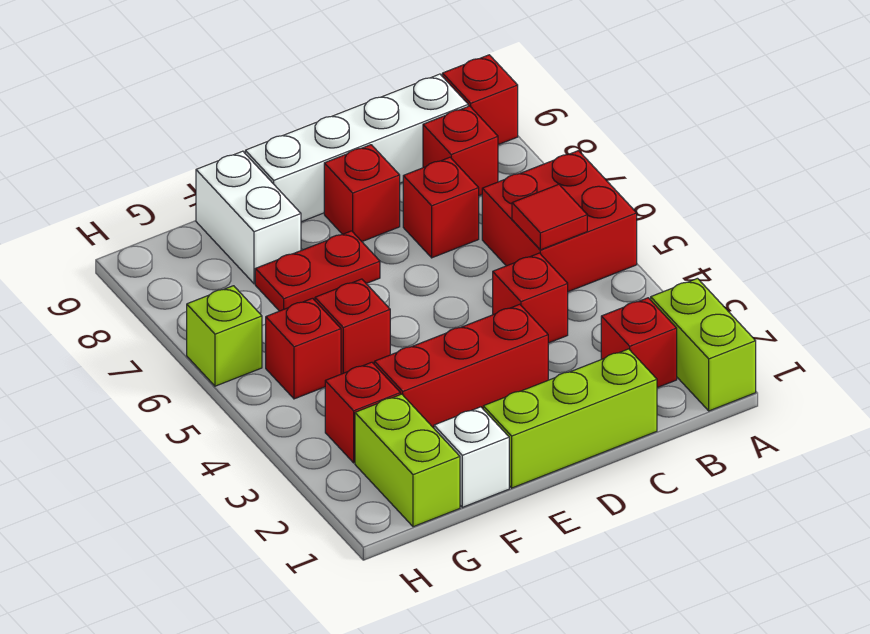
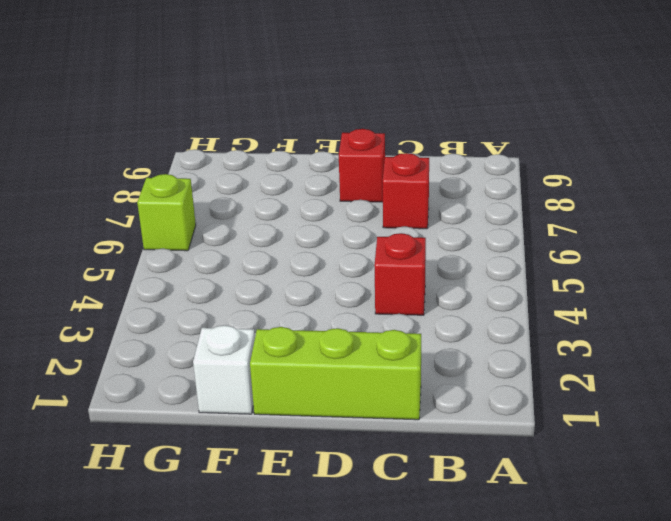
none -> lime brick A1:A2 level 1
none -> red brick A5:B6 level 1
none -> red brick A9 level 1

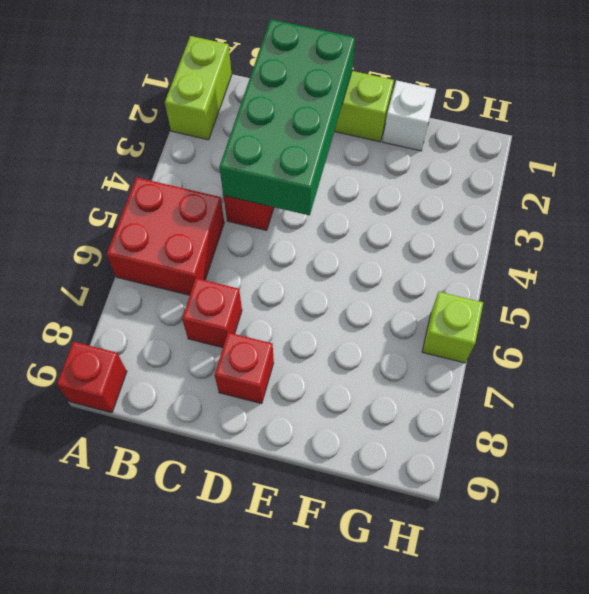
green brick C1:D4 level 2 -> none
none -> red brick B2 level 1
none -> red brick B8 level 1
none -> white brick B9:E9 level 1

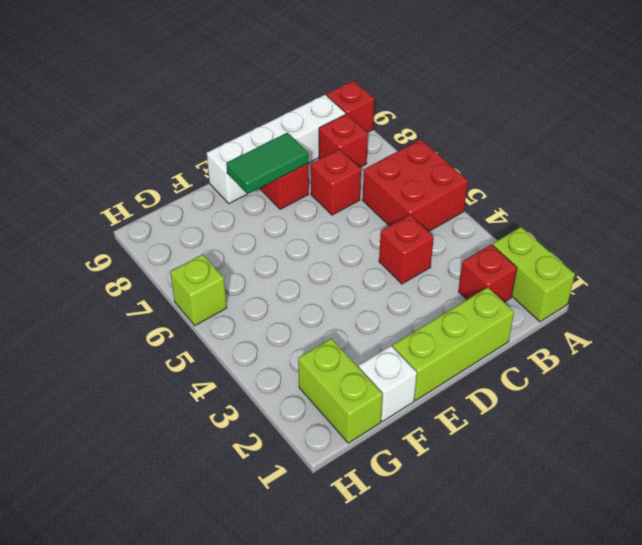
green tile D8:E8 level 2 -> none
none -> red brick D3:F3 level 1
none -> red plate E7:F7 level 1
none -> red brick F5 level 1

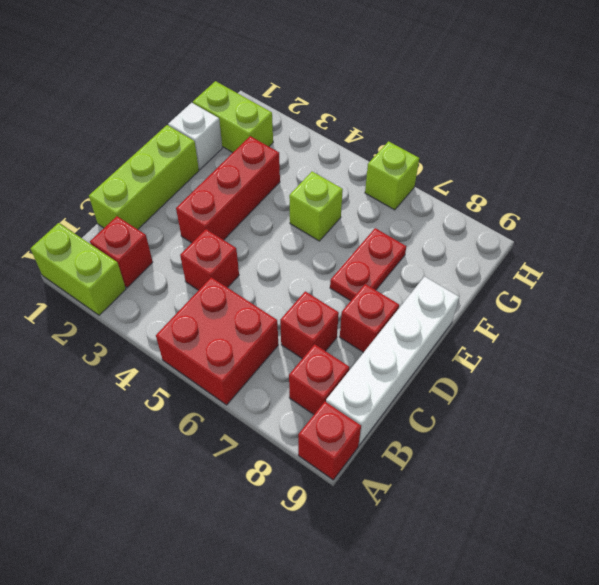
lime brick F5 level 1 -> red brick F5 level 1
none -> white brick F8:F9 level 1
none -> red brick G3 level 1
none -> red brick G5 level 1

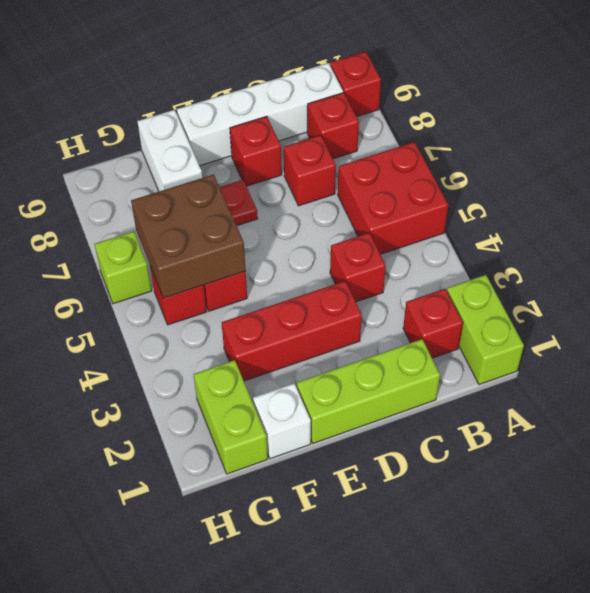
brown brick F5:G6 level 2 -> none
none -> red brick G3 level 1
none -> red tile B5 level 2

